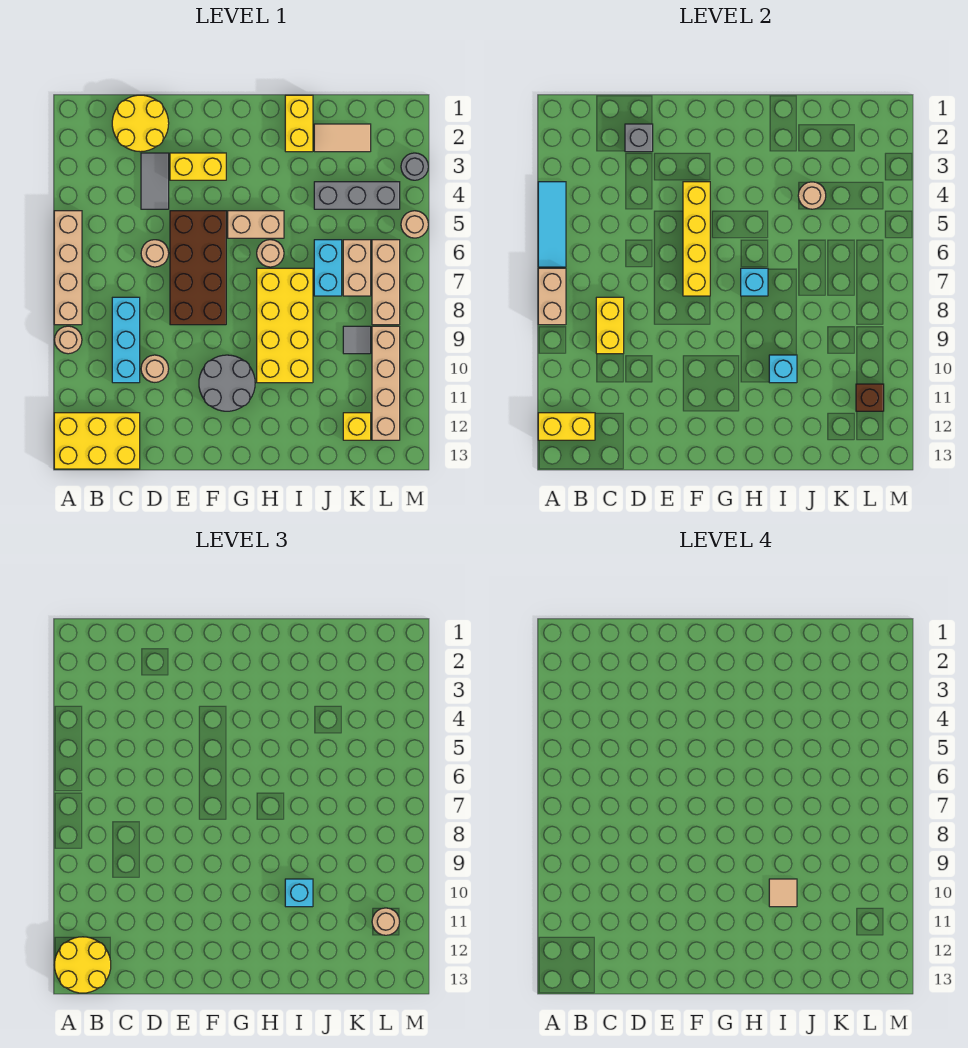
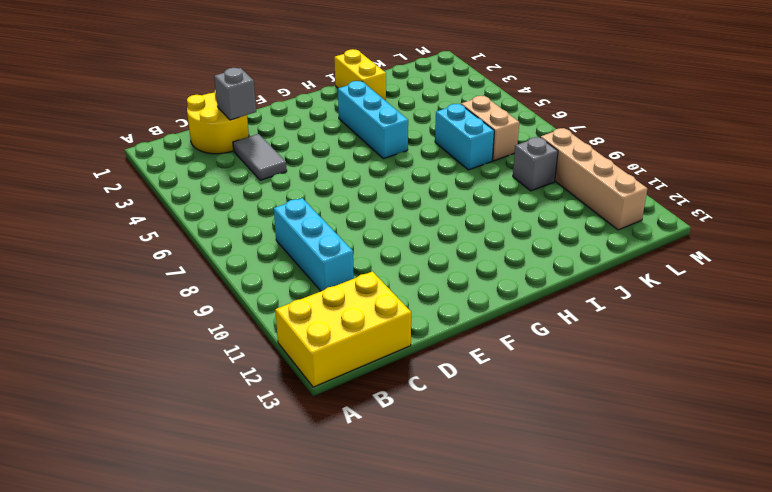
cyan brick H3:H5 level 1 -> tan brick G5:H5 level 1
grey brick K9 level 1 -> grey tile K9 level 1
none -> tan brick A5:A8 level 1
none -> tan round brick A9 level 1
none -> tan round brick D6 level 1
none -> tan round brick D10 level 1

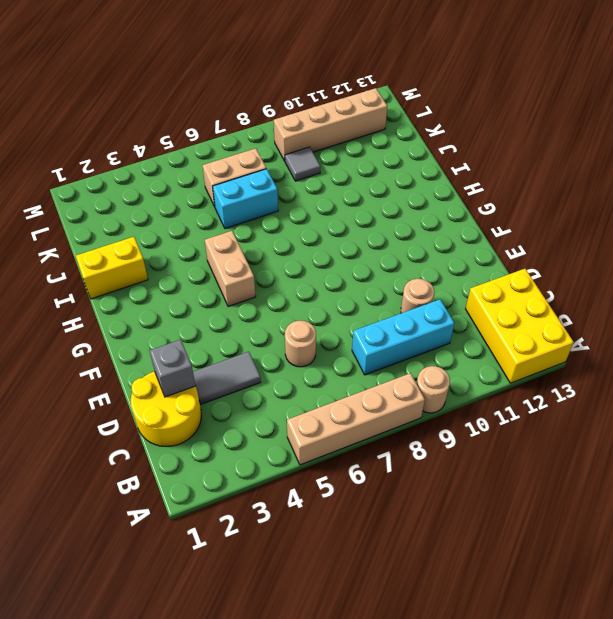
none -> yellow brick E3:F3 level 1
none -> brown brick E5:F8 level 1
none -> grey round brick F10:G11 level 1
none -> tan round brick H6 level 1

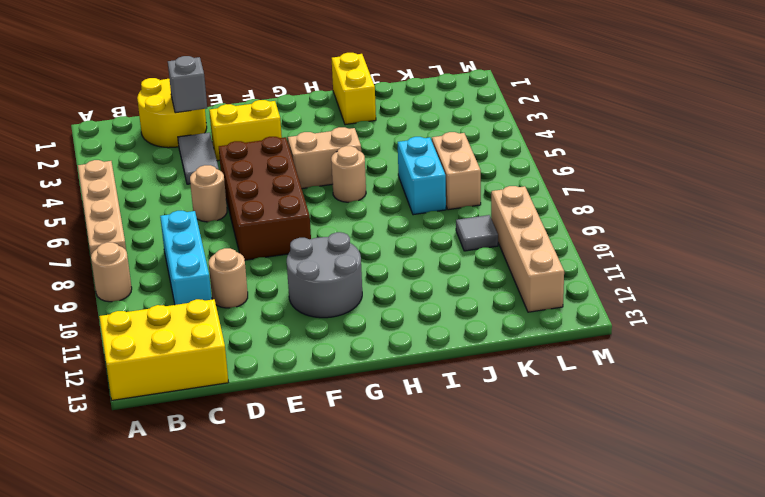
none -> yellow brick H7:I10 level 1
none -> tan tile J2:K2 level 1
none -> grey brick J4:L4 level 1
none -> yellow brick K12 level 1

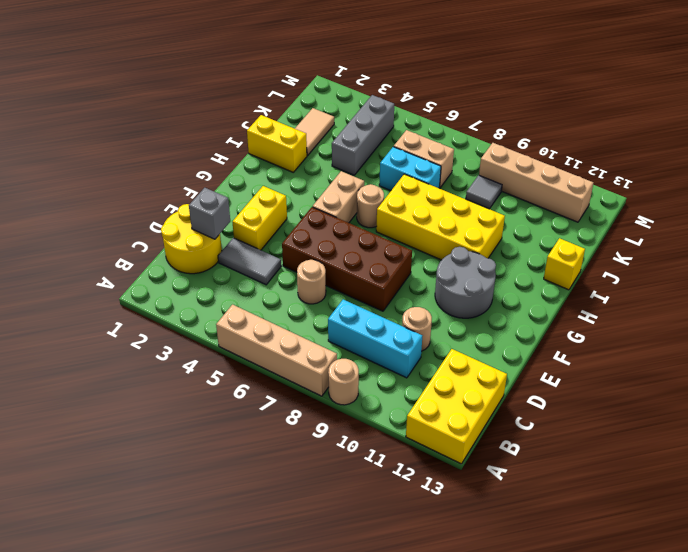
yellow brick I13 level 1 -> yellow brick K12 level 1
none -> tan brick L6:L8 level 1
none -> grey round brick M3 level 1
none -> tan round brick M5 level 1
none -> cyan tile A4:A6 level 2

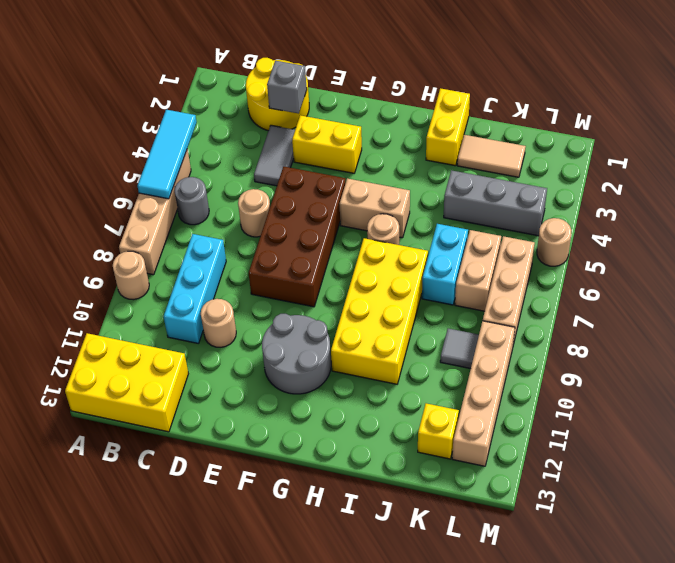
grey round brick B6 level 1 -> grey round brick M3 level 1
none -> tan brick A7:A8 level 2
none -> yellow brick A12:B12 level 2
none -> yellow brick C8:C9 level 2
none -> yellow brick F4:F7 level 2

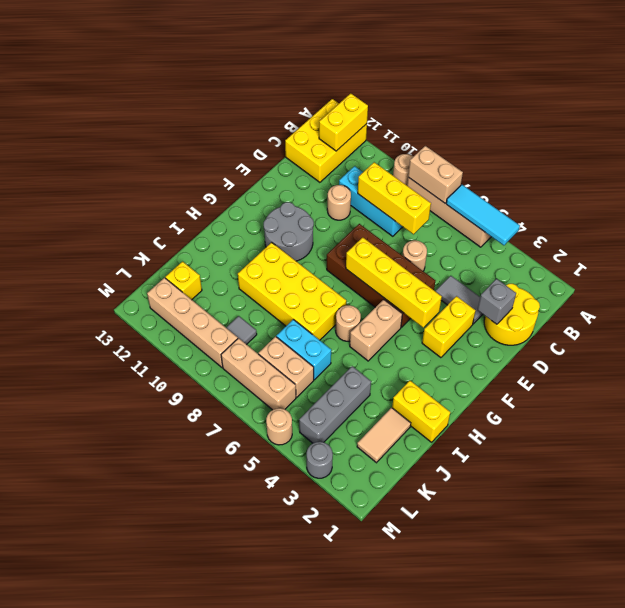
yellow brick C7:C9 level 2 -> yellow brick C8:C9 level 2
none -> cyan brick H7 level 2
none -> cyan brick I10 level 2
none -> tan round brick J4 level 2
none -> brown brick L11 level 2

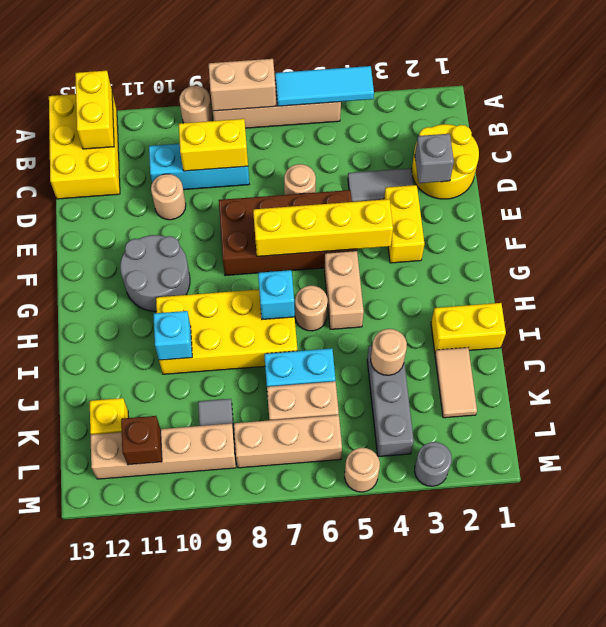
none -> yellow round brick A12:B13 level 3
none -> cyan brick I10 level 3
none -> tan round brick L11 level 3
none -> tan tile I10 level 4

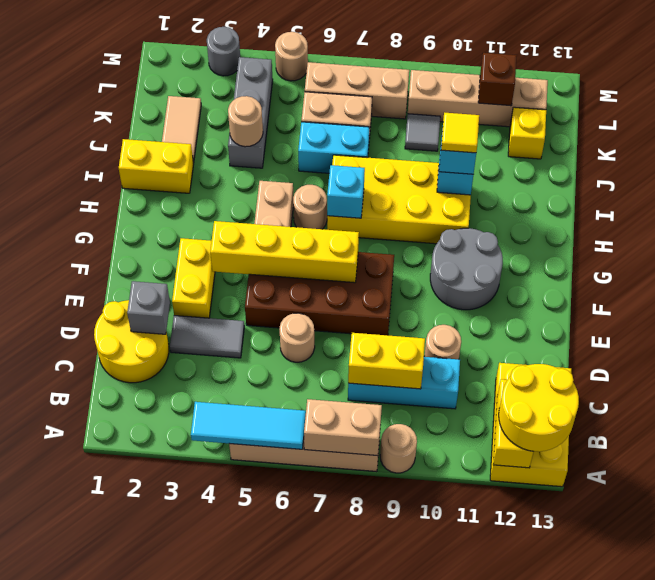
yellow tile I10 level 4 -> tan tile I10 level 4
none -> tan round brick L11 level 3

